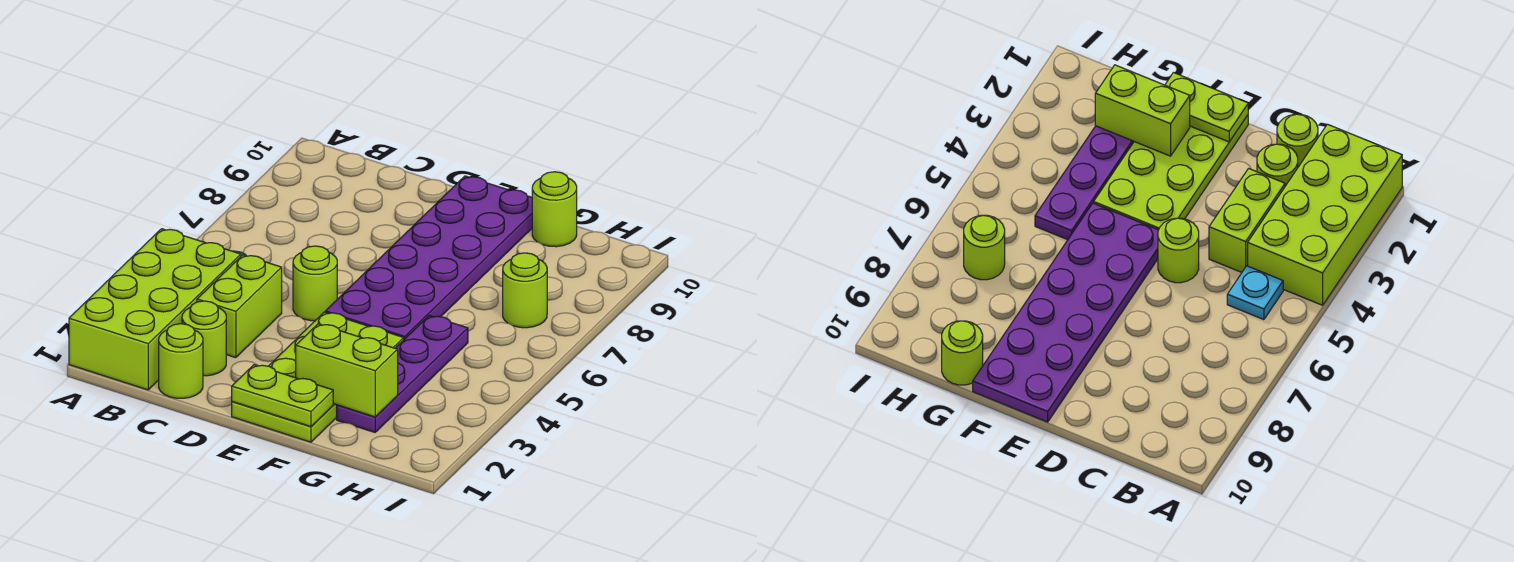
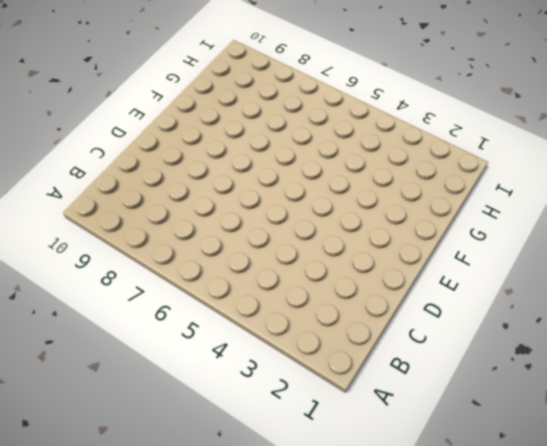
none -> lime brick A1:B4 level 1
none -> cyan plate B5 level 1
none -> lime round brick C1 level 1

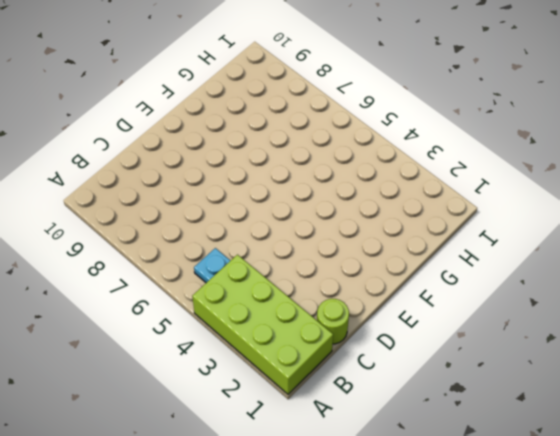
none -> lime round brick C2 level 1
none -> lime brick C3:C4 level 1
none -> lime round brick D5 level 1

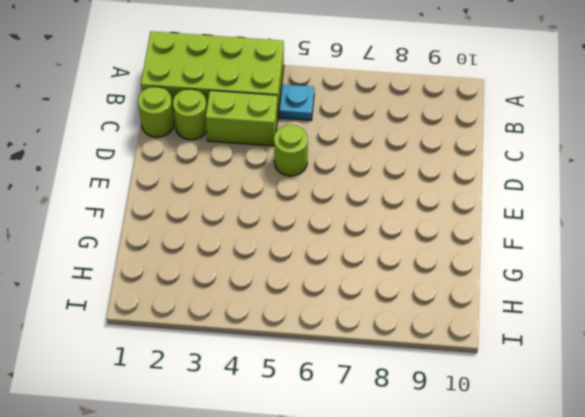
none -> lime plate E1:F4 level 1
none -> purple plate E5:F10 level 1
none -> purple plate G2:G5 level 1

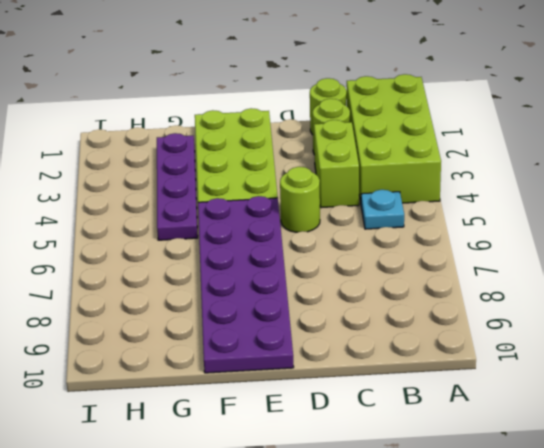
none -> lime round brick G10 level 1
none -> lime round brick H7 level 1
none -> lime plate E1:F1 level 2

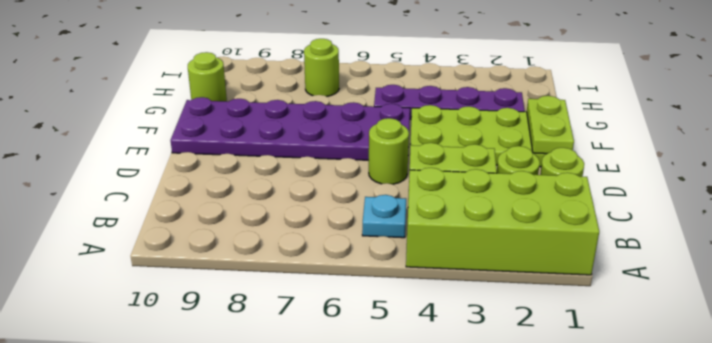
none -> lime brick F2:G2 level 2

